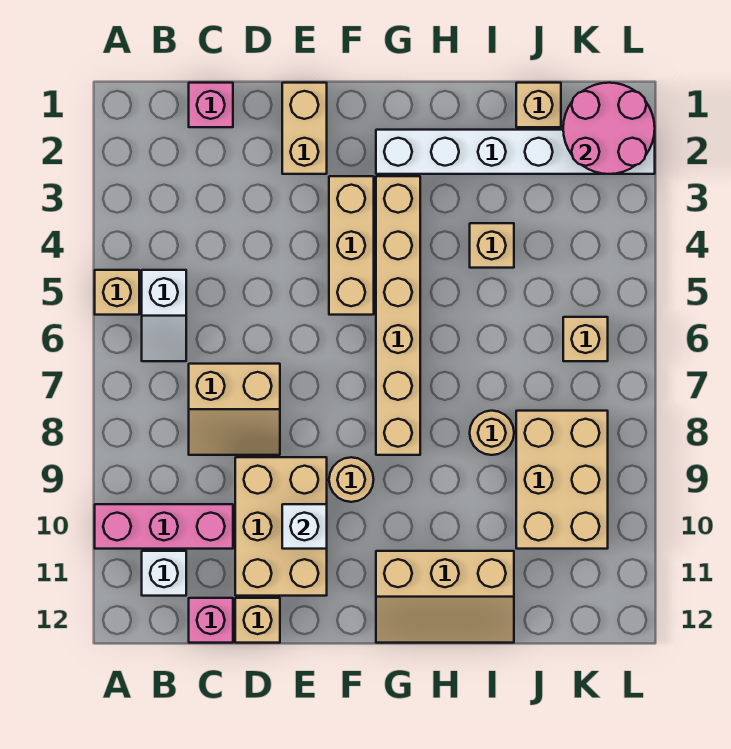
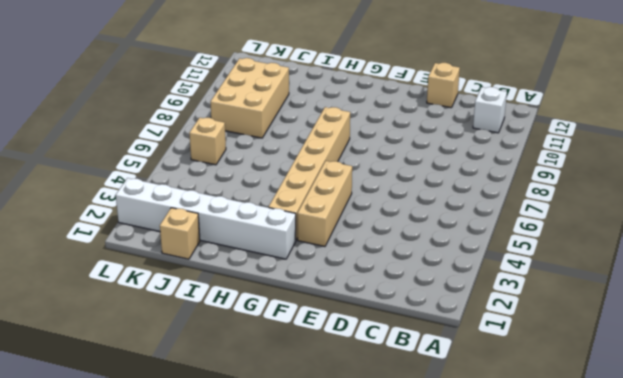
none -> tan brick A5 level 1
none -> pink brick A10:C10 level 1
none -> white slope B5:B6 level 1 top 5

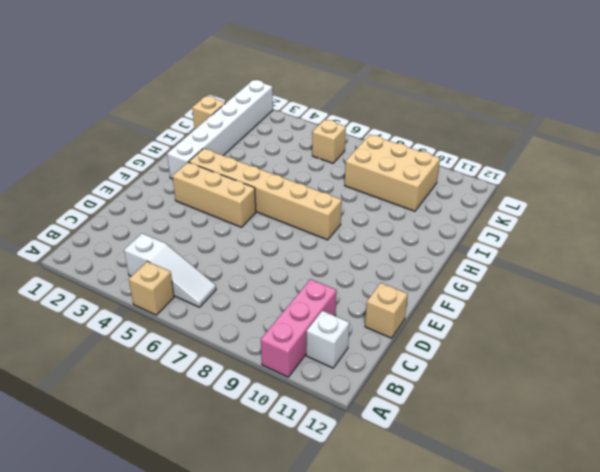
white slope B4:B6 level 1 top 4 -> white slope B5:B6 level 1 top 5
none -> pink brick C1 level 1
none -> tan slope C7:D8 level 1 top 7
none -> pink brick C12 level 1

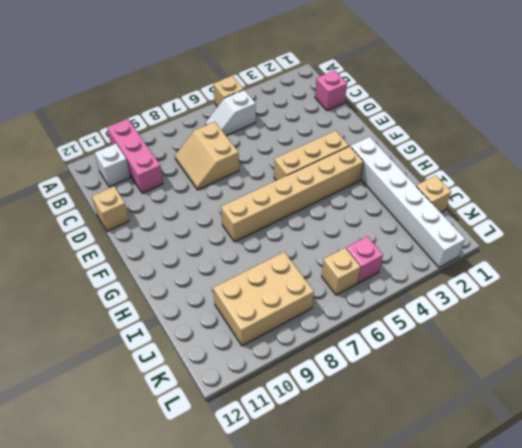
pink brick K5 level 1 -> pink brick C12 level 1
none -> tan brick D9:E11 level 1
none -> tan brick E1:E2 level 1
none -> tan round brick F9 level 1

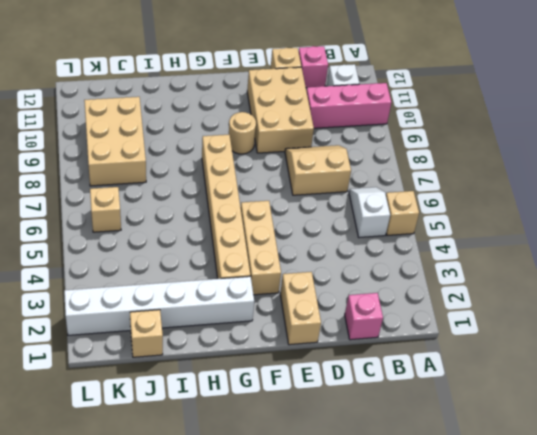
none -> tan slope G11:I12 level 1 top 11
none -> tan brick I4 level 1
none -> tan round brick I8 level 1

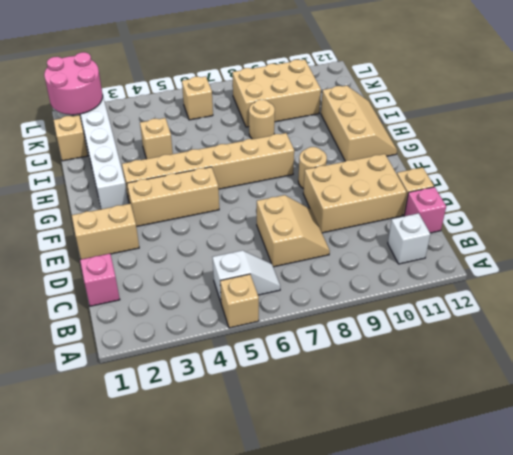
none -> pink brick A10:C10 level 1
none -> white brick E10 level 2

